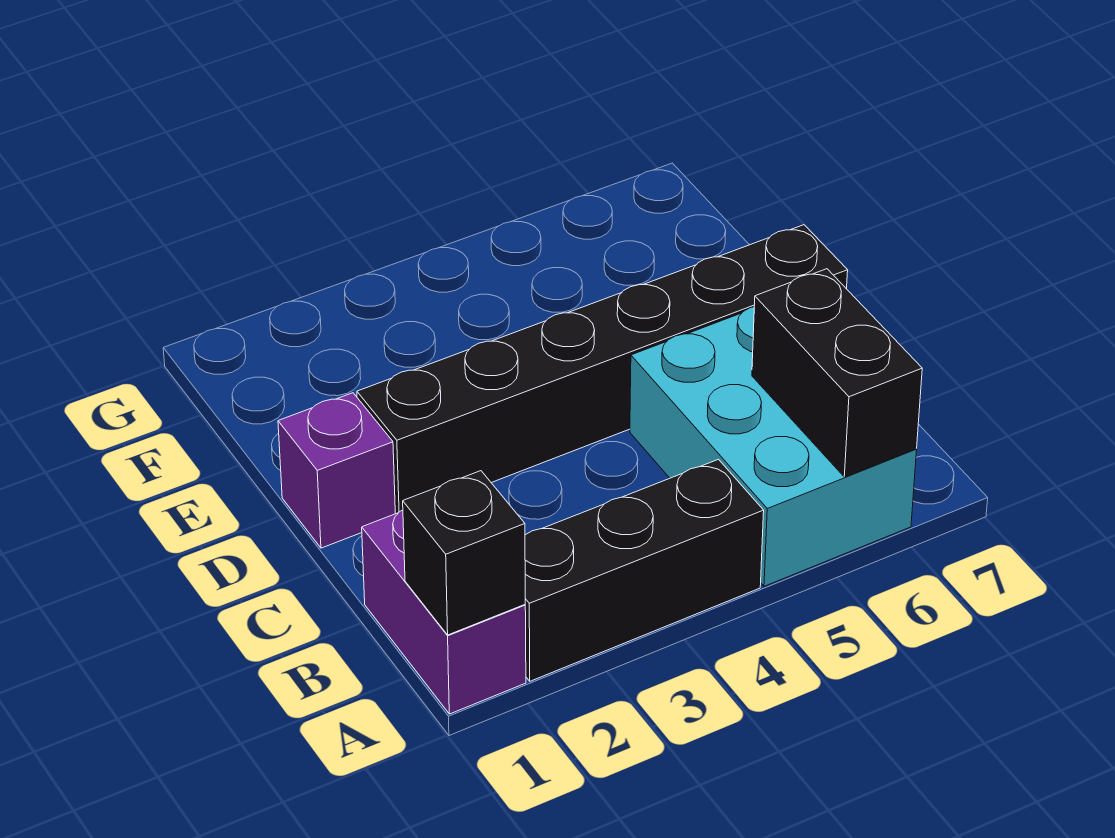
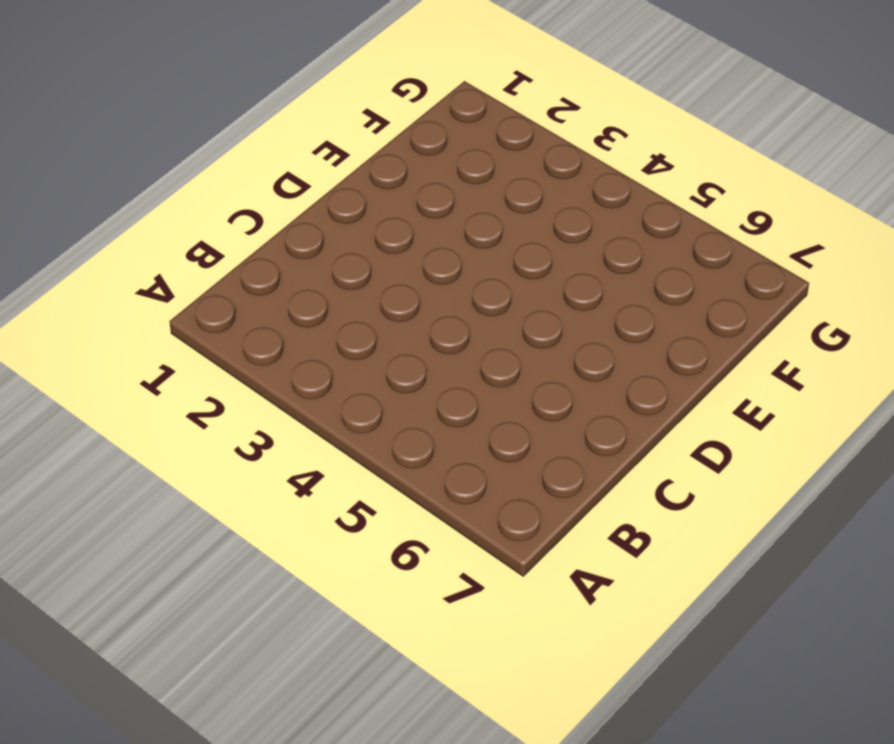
none -> purple brick A1:B1 level 1
none -> black brick A2:A4 level 1

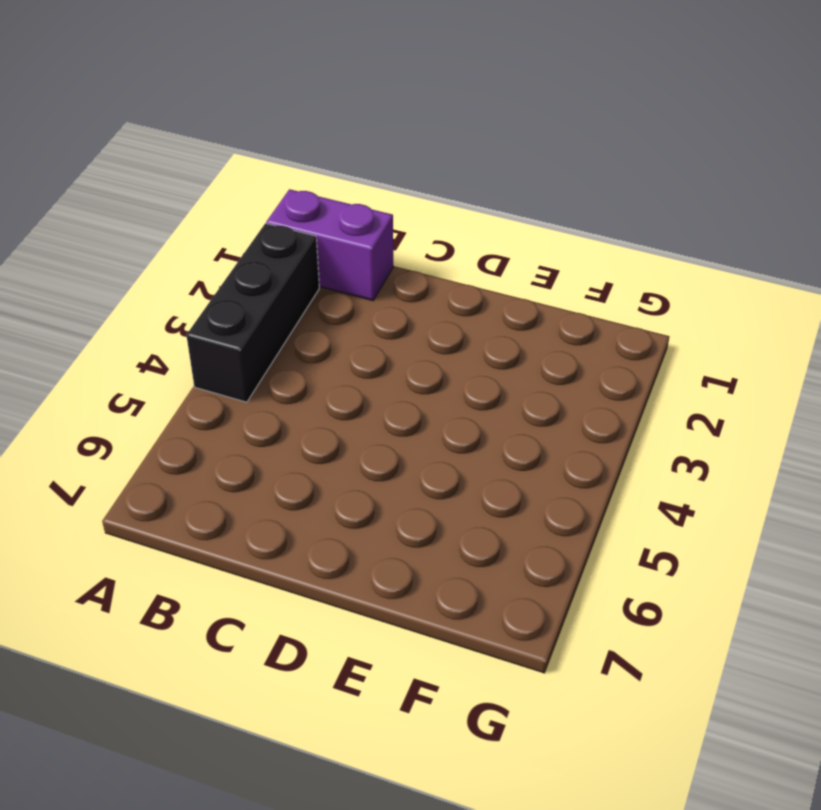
none -> cyan brick A5:C6 level 1
none -> purple brick D1 level 1

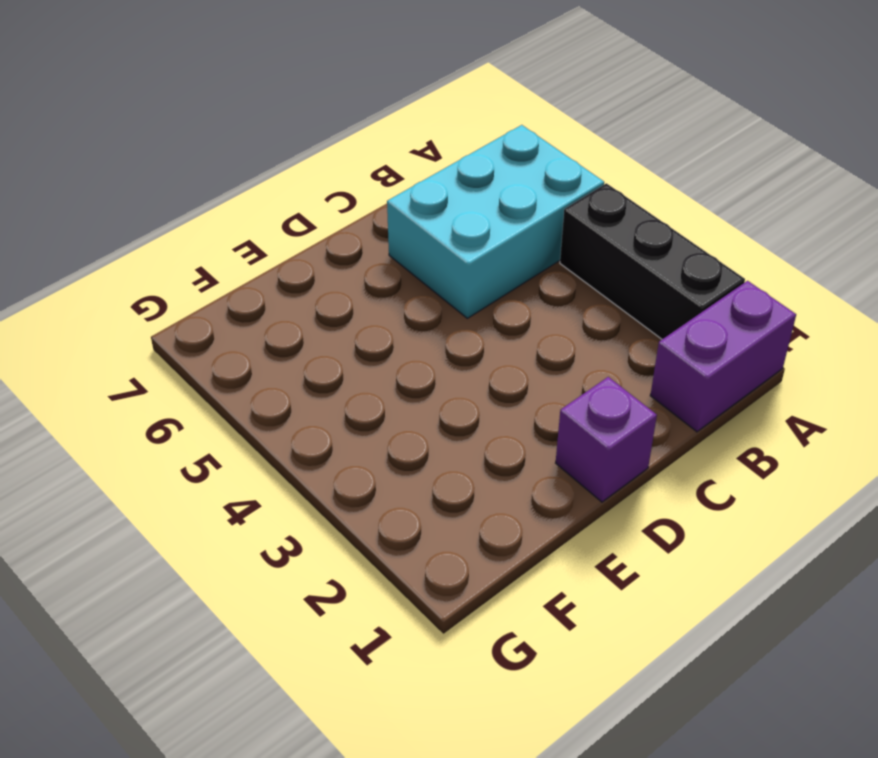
none -> black brick D2:D7 level 1
none -> black brick A1 level 2

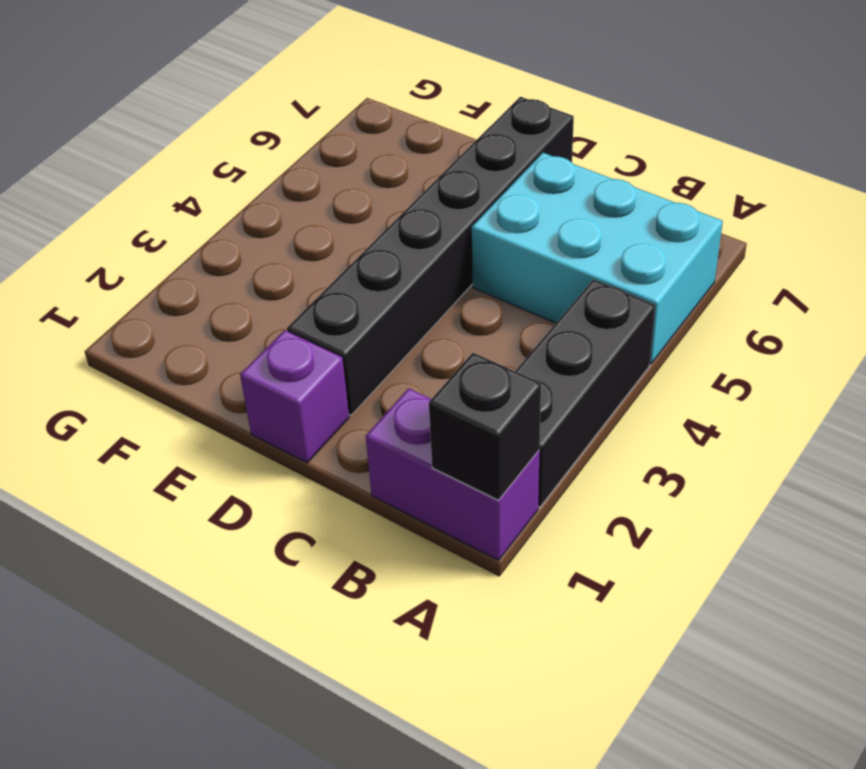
none -> black brick A6:B6 level 2

